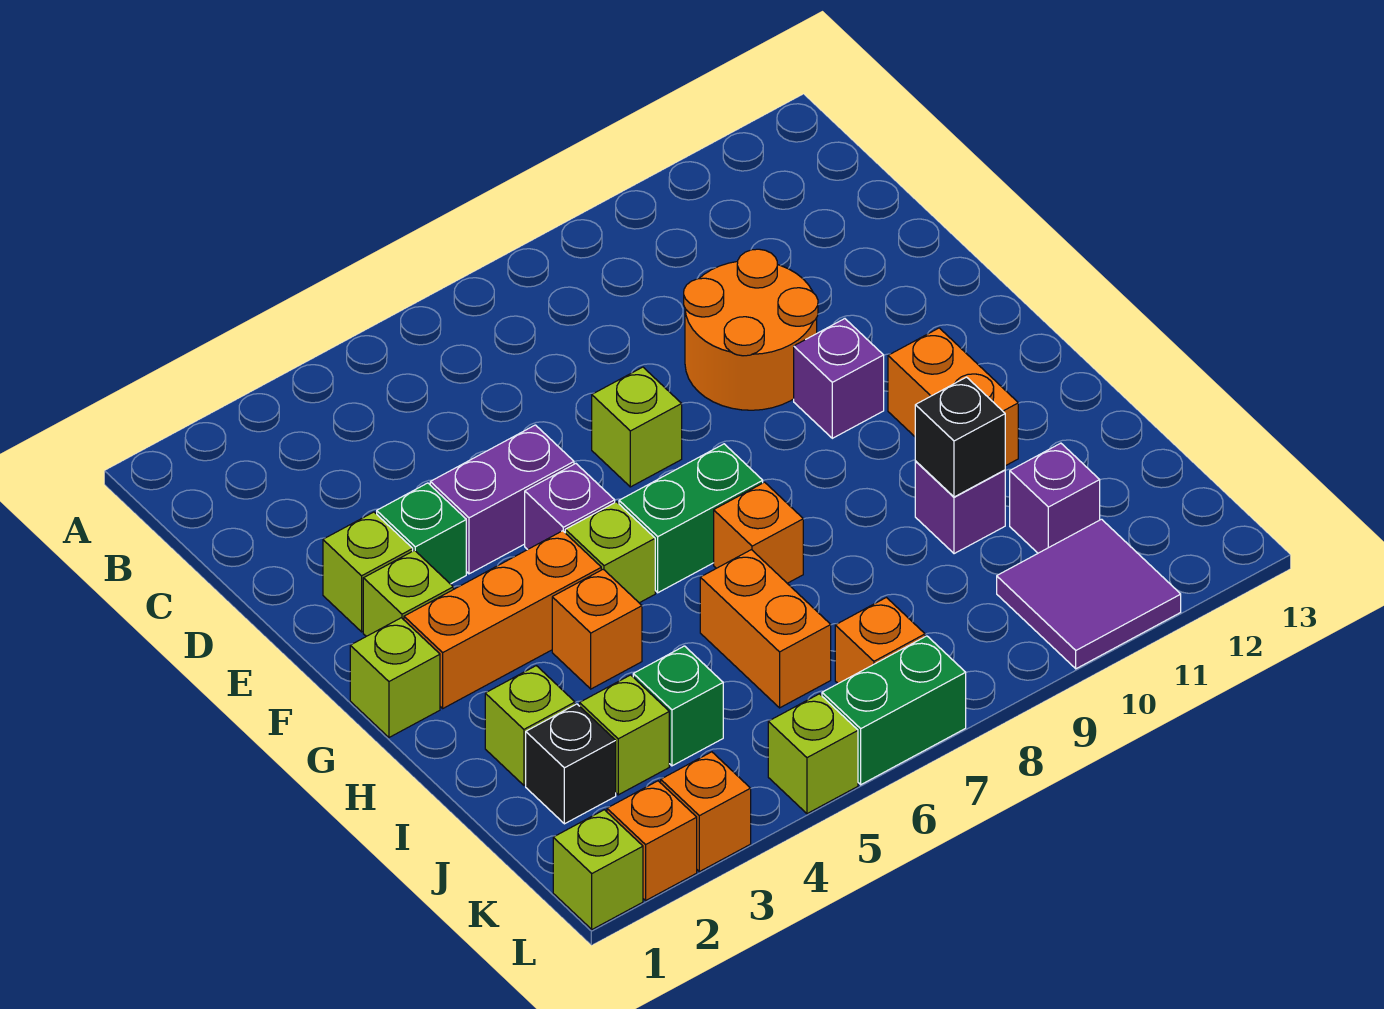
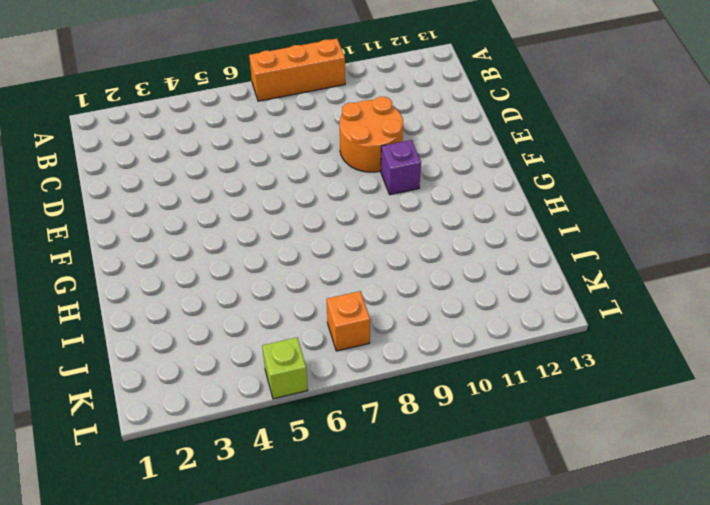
orange brick A7:A9 level 1 -> orange brick G2:G4 level 1
none -> lime brick E2 level 1
none -> green brick E3 level 1
none -> purple brick E4:E5 level 1
none -> lime brick E7 level 1

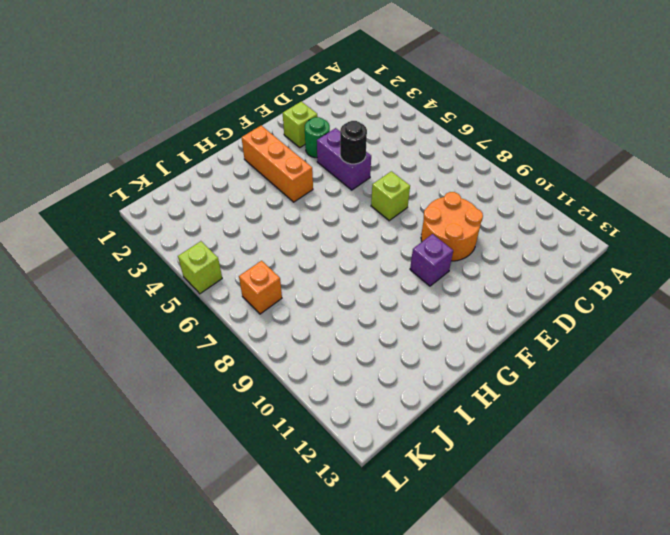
green round brick E3 level 1 -> green brick E3 level 1
black round brick E5 level 2 -> none
none -> lime brick F2 level 1
none -> purple brick F5 level 1
none -> lime brick G1 level 1
none -> lime brick G5 level 1

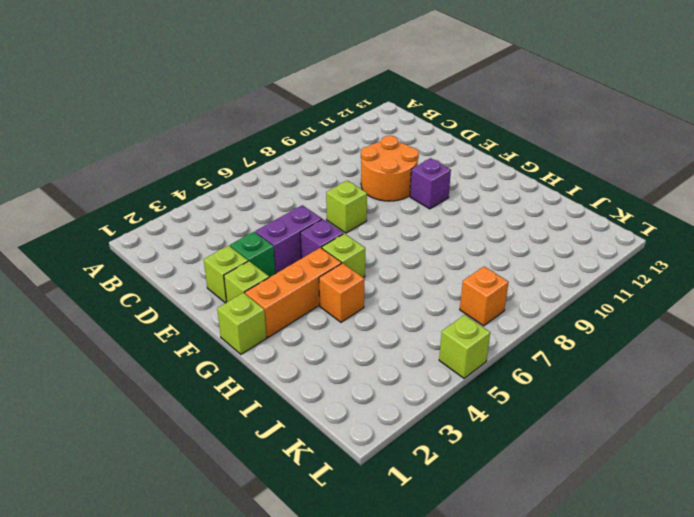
none -> green brick G6:G7 level 1
none -> orange brick G11:H11 level 1
none -> orange brick H7 level 1
none -> lime brick I2 level 1

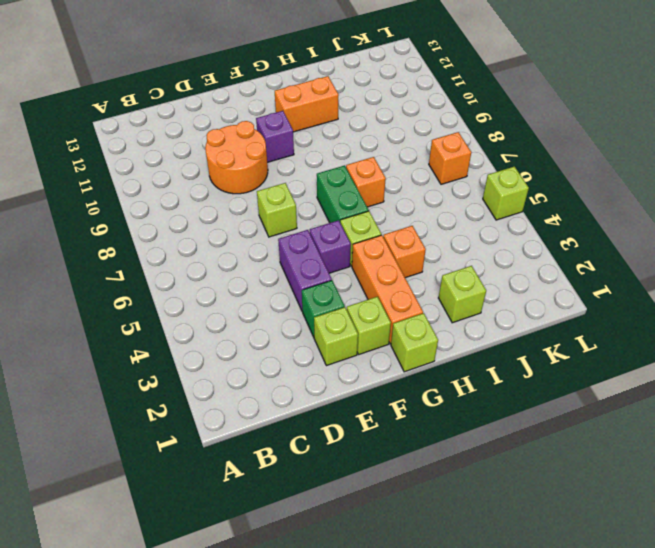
none -> orange brick I6:J6 level 1
none -> purple brick I10 level 1
none -> black brick J2 level 1
none -> lime brick J3 level 1

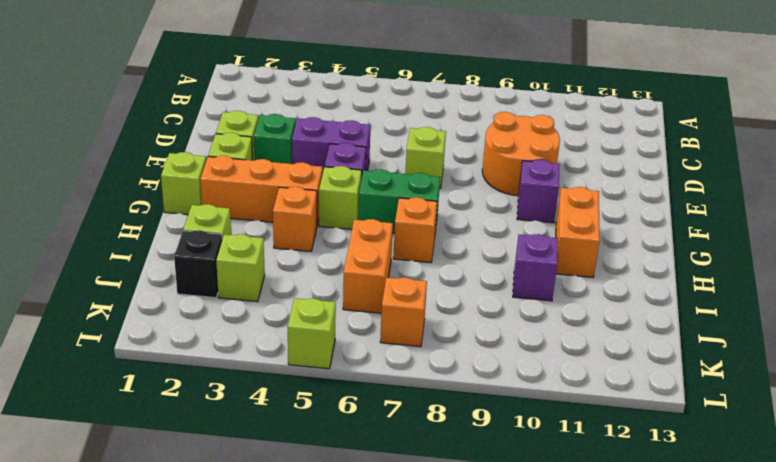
none -> green brick J4 level 1
none -> purple brick J11 level 1
none -> purple tile K10:L11 level 1
none -> lime brick L1 level 1

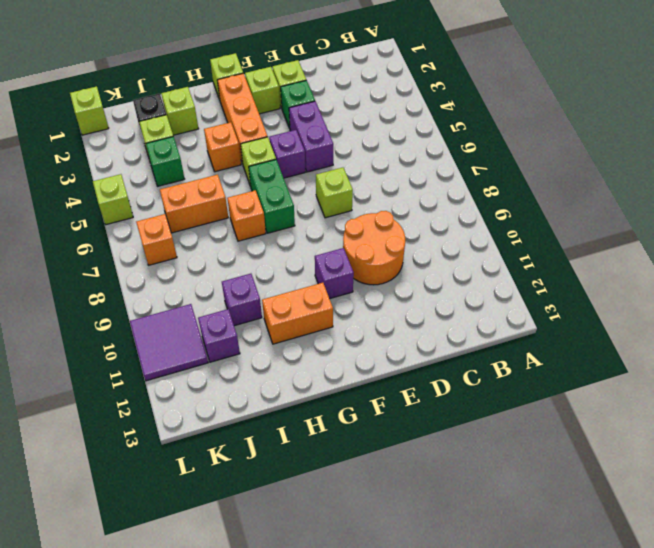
none -> orange brick L2 level 1
none -> orange brick L3 level 1
none -> green brick L6:L7 level 1
none -> black brick I10 level 2

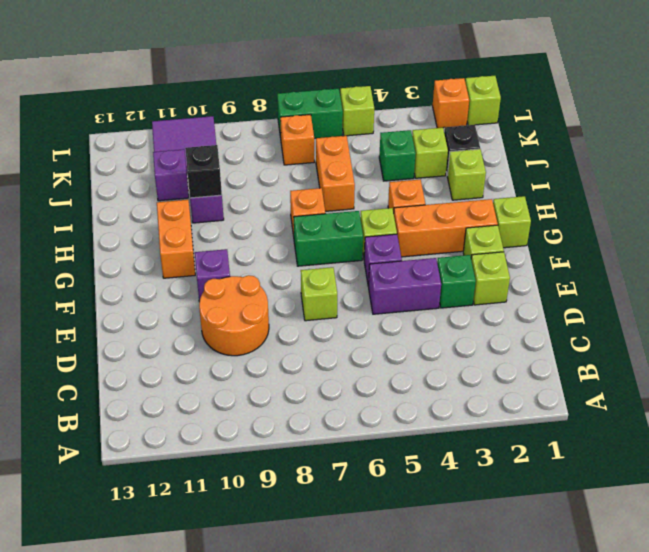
none -> orange brick L3 level 1

